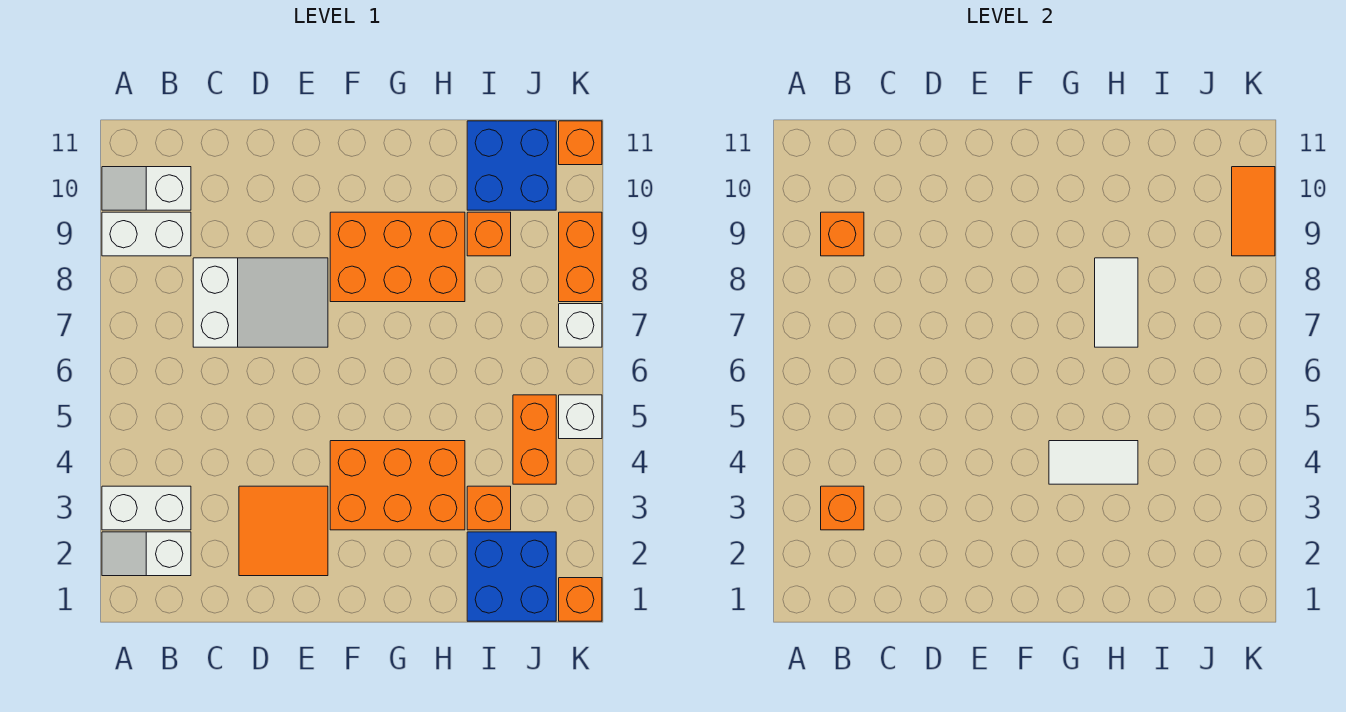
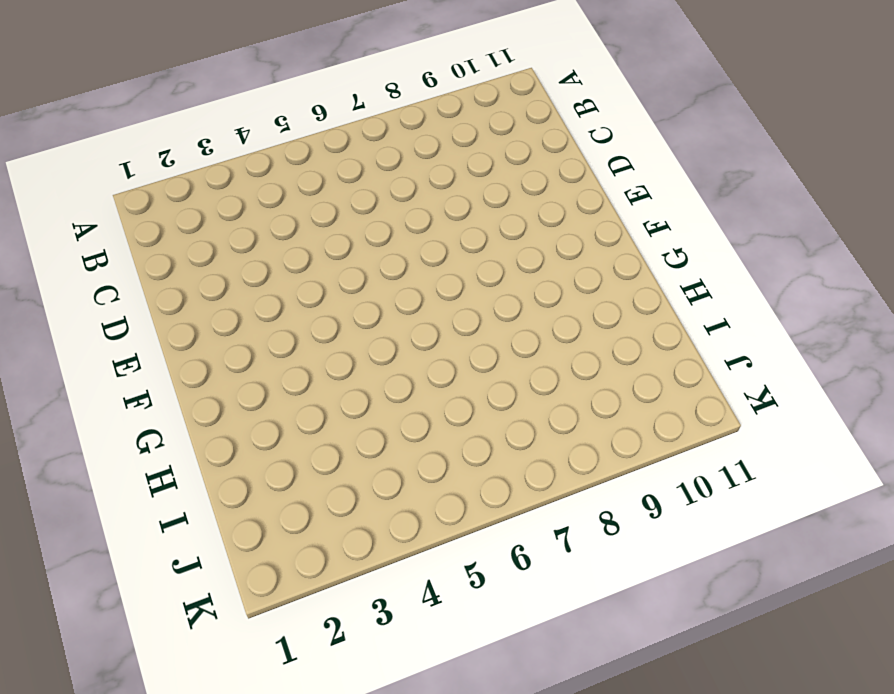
none -> white slope A2:B2 level 1 top B
none -> white brick A3:B3 level 1
none -> white brick A9:B9 level 1

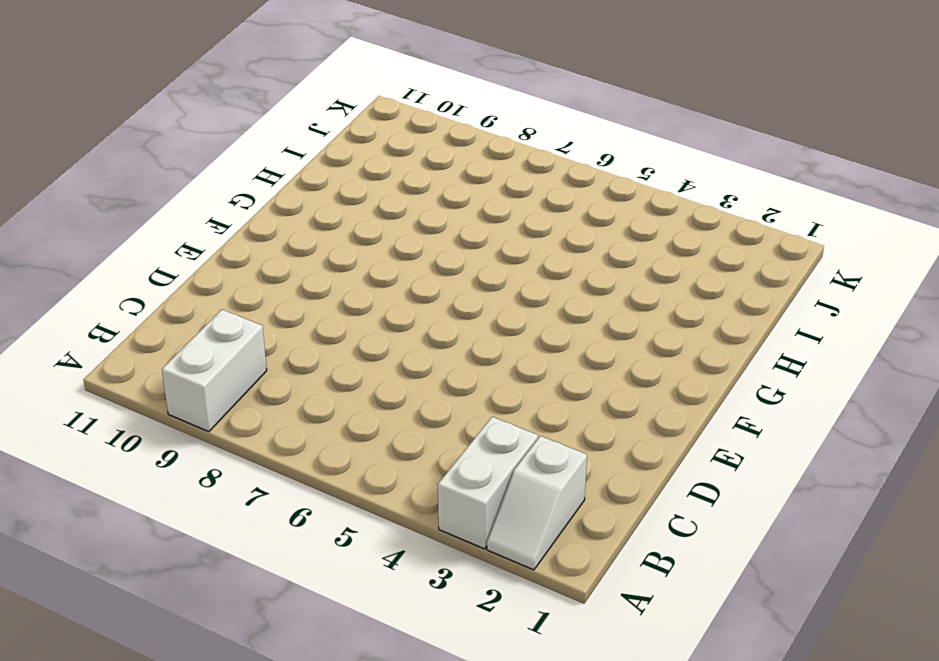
none -> white slope A10:B10 level 1 top B
none -> white slope C7:E8 level 1 top C
none -> orange tile D2:E3 level 1

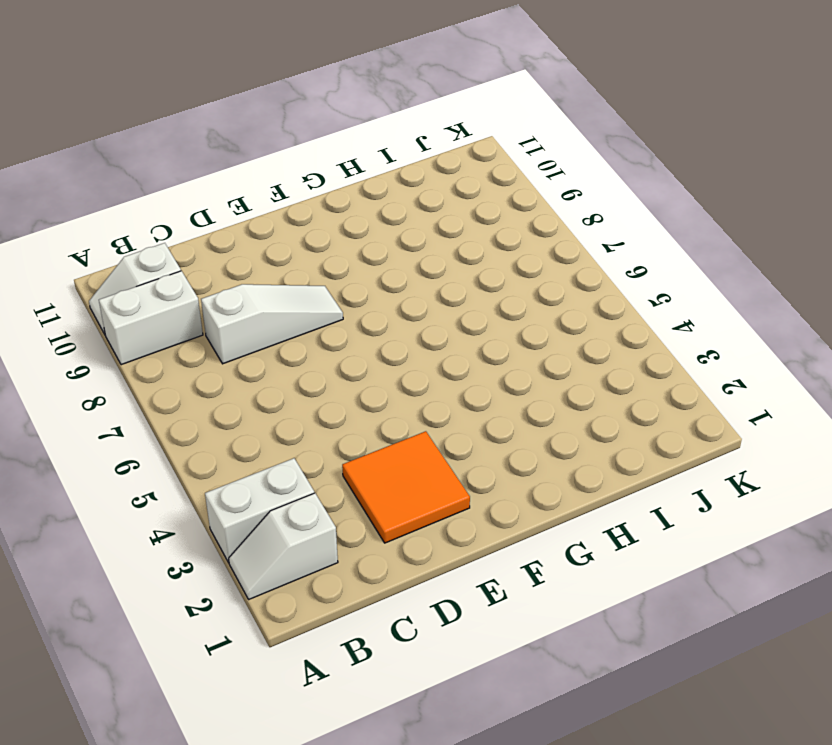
white slope C8:E8 level 1 top C -> white slope C7:E8 level 1 top C
none -> orange brick F3:H4 level 1
none -> orange brick F8:H9 level 1
none -> blue brick I1:J2 level 1

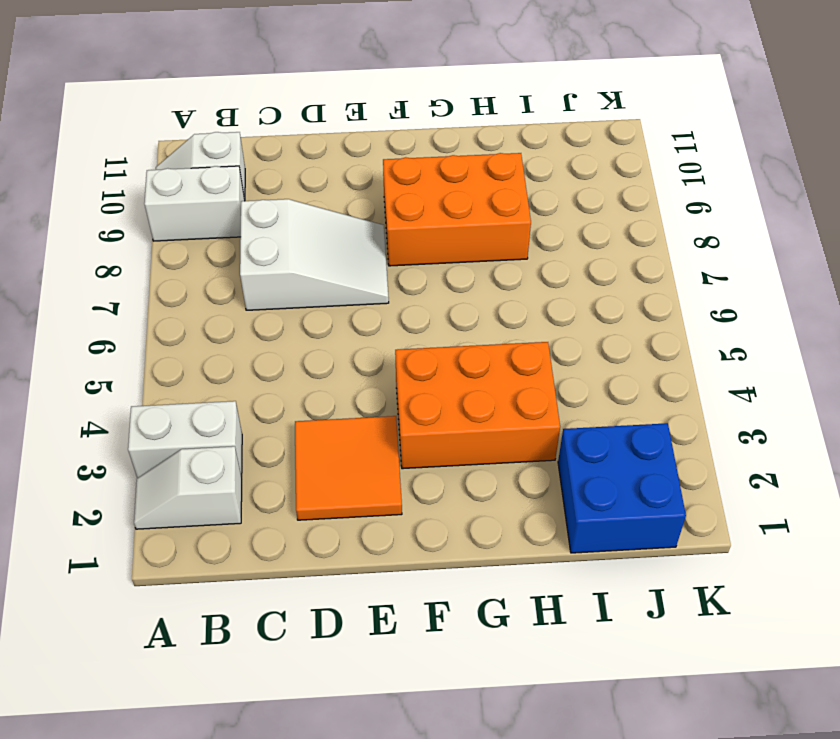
none -> orange brick I3 level 1
none -> orange brick I9 level 1
none -> blue brick I10:J11 level 1

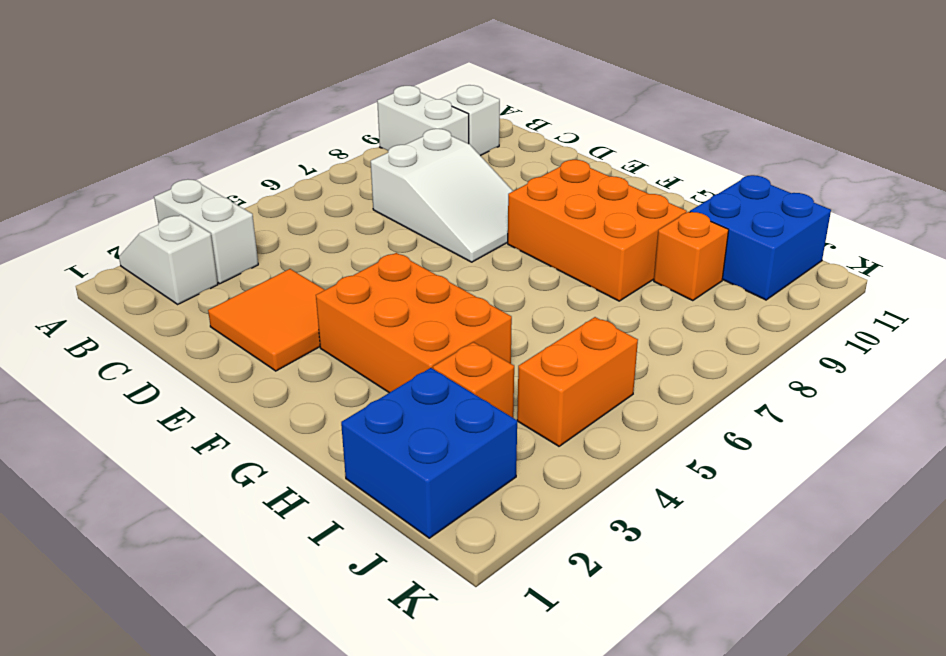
none -> orange brick K1 level 1
none -> white brick K5 level 1
none -> white brick K7 level 1

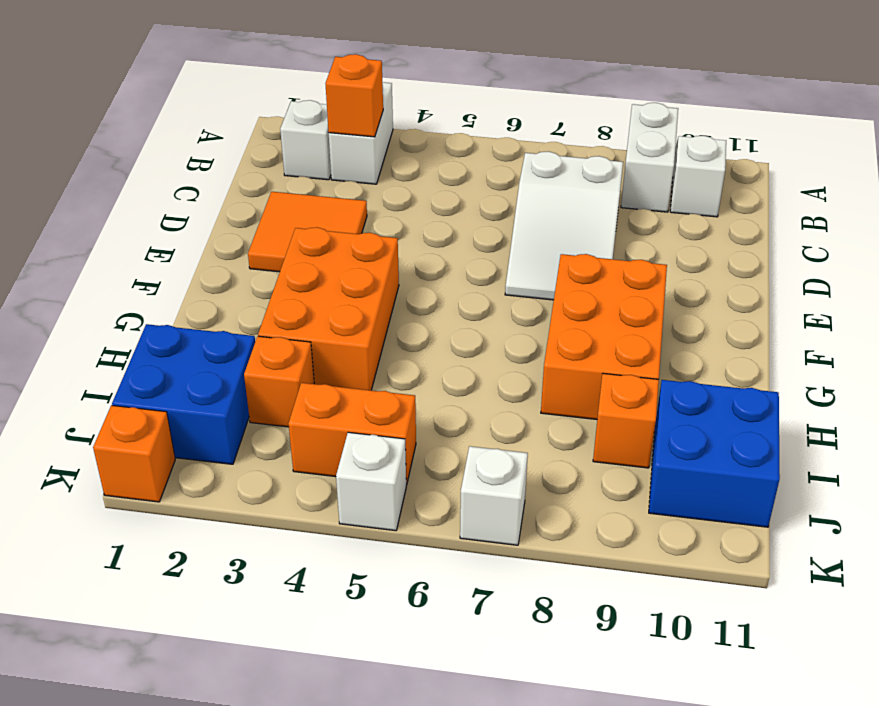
none -> orange brick K8:K9 level 1
none -> orange brick K11 level 1
none -> orange brick B9 level 2

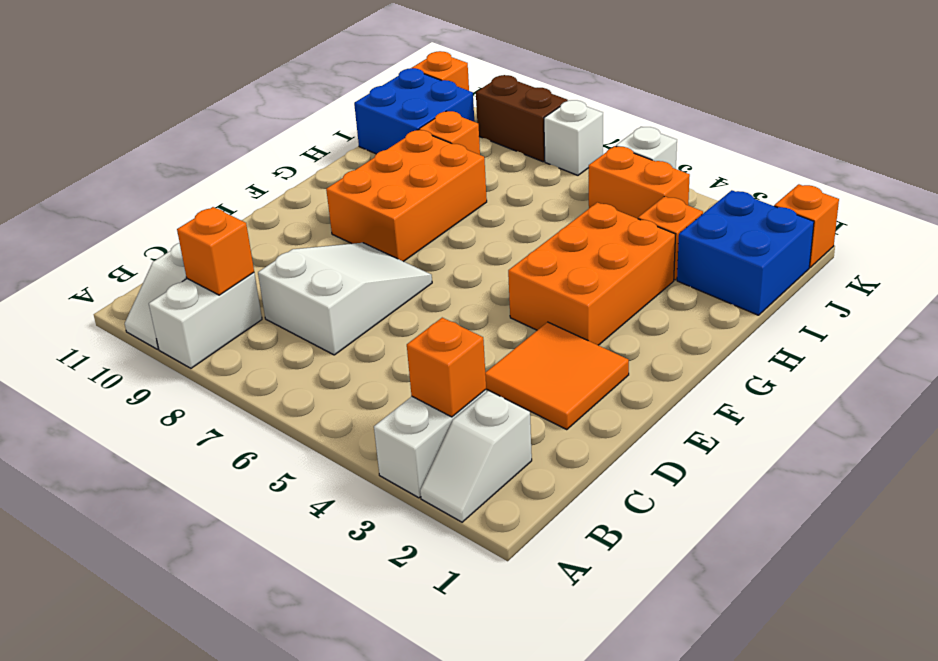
brown brick K8:K9 level 1 -> orange brick K8:K9 level 1
none -> white tile G4:H4 level 2
none -> white tile H7:H8 level 2
none -> orange tile K9:K10 level 2

